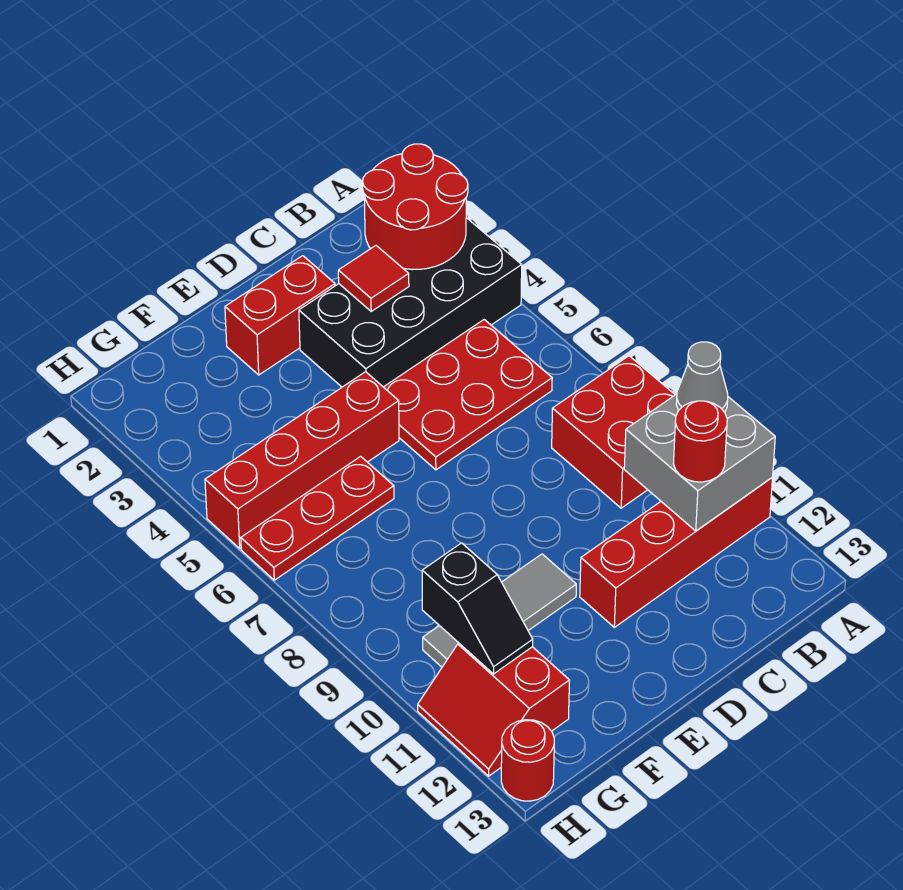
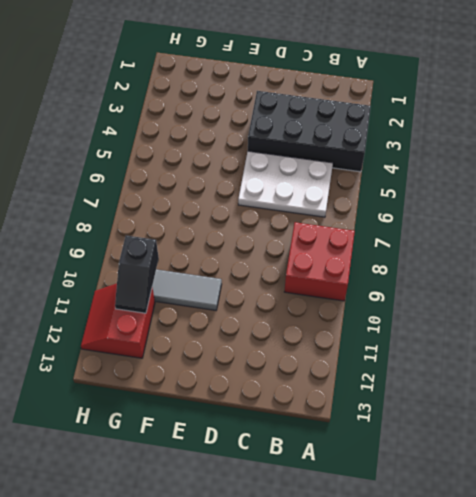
white plate B5:D6 level 1 -> red plate B5:D6 level 1
none -> red brick A11:D11 level 1
none -> red brick D2:E2 level 1
none -> red brick E5:H5 level 1

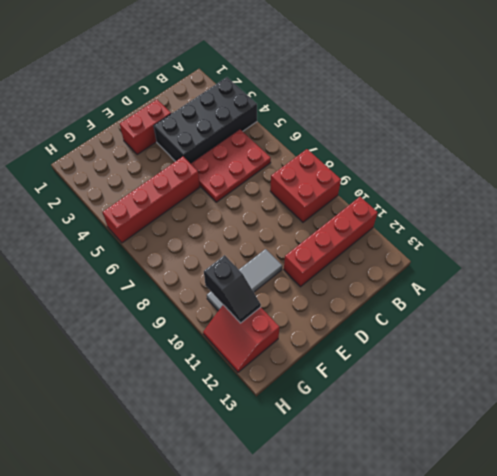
none -> red plate F6:H6 level 1
none -> red round brick H13 level 1
none -> red round brick A2:B3 level 2

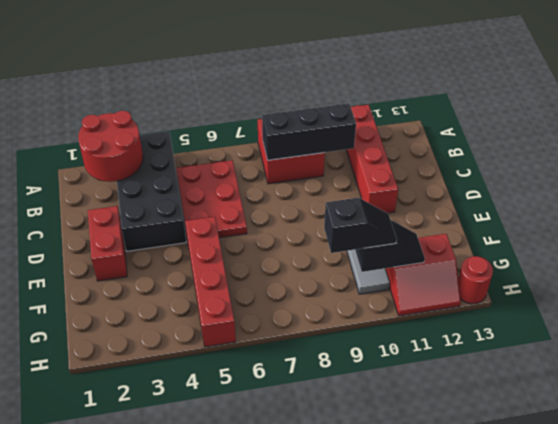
black brick B8:B10 level 2 -> grey brick A10:B11 level 2
black slope G9:G10 level 3 top 9 -> none
none -> red plate F6:H6 level 1
none -> red tile C3 level 2
none -> grey cone A10 level 3

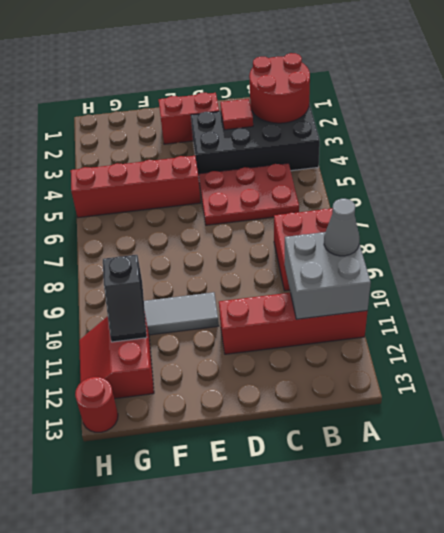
none -> red plate F6:H6 level 1
none -> red round brick B11 level 3

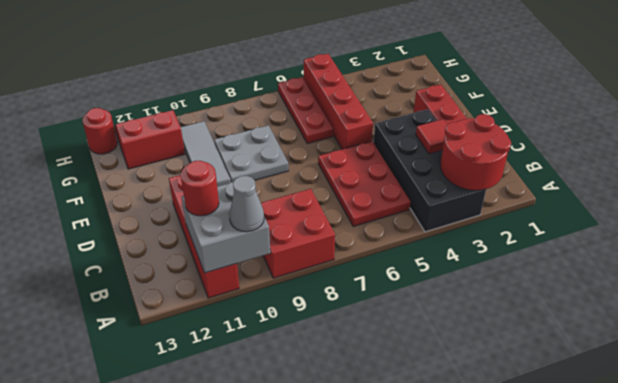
grey plate E8:F9 level 1 -> none
none -> black slope G10:G11 level 2 top 10

